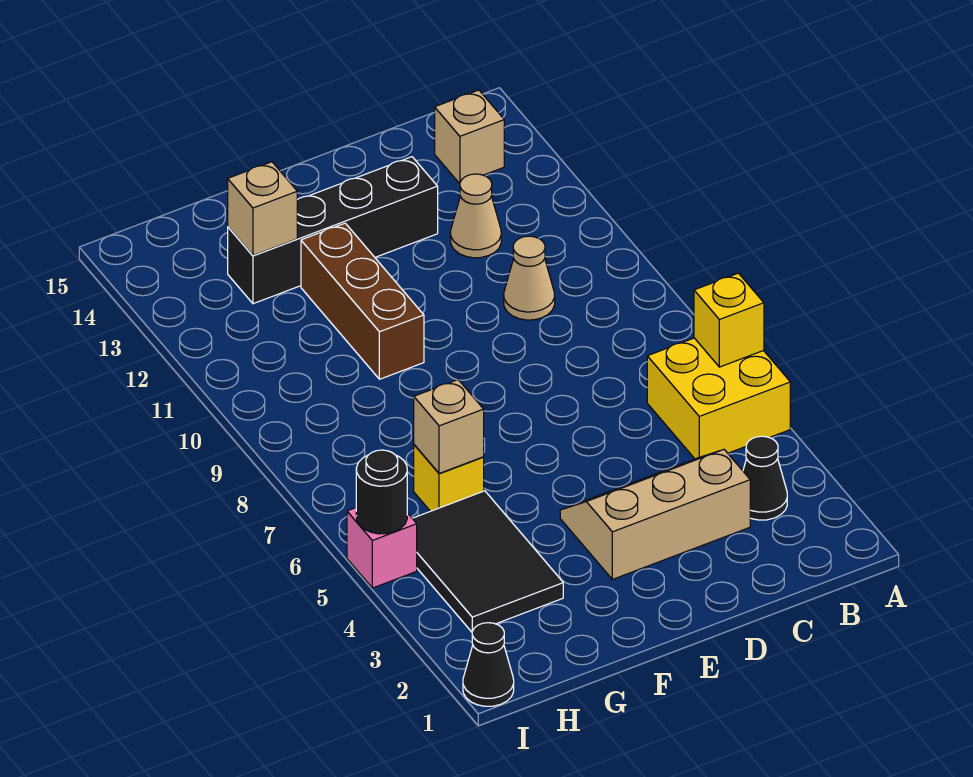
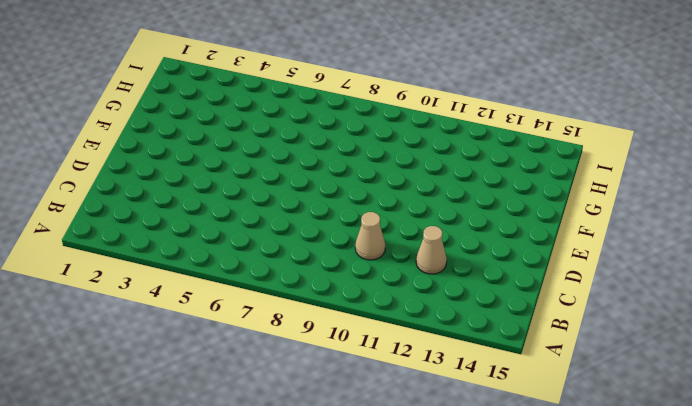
none -> yellow brick A5:B6 level 1
none -> black cone B3 level 1
none -> tan brick B14 level 1

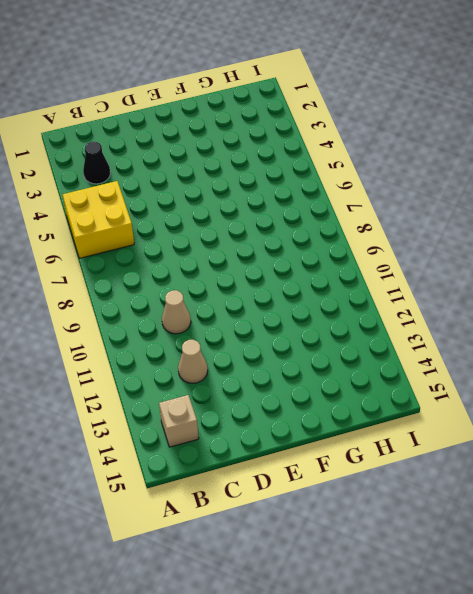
none -> tan slope C3:E4 level 1 top 3
none -> black brick D13:G13 level 1
none -> brown brick F10:F12 level 1

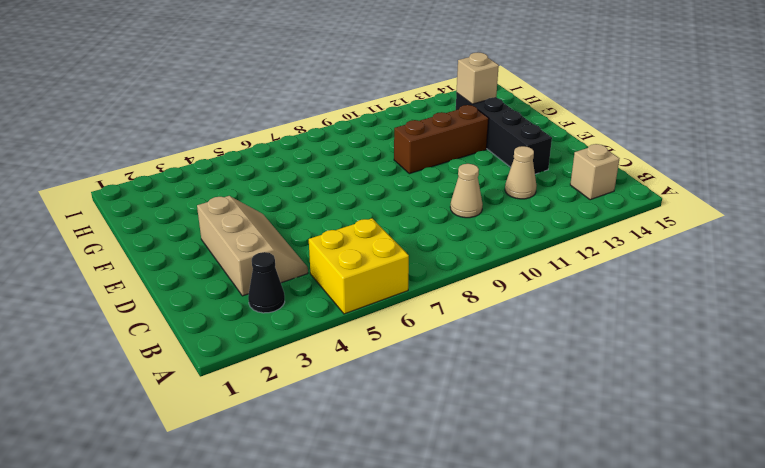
none -> black tile G3:H5 level 1
none -> yellow brick G6 level 1
none -> black cone I1 level 1

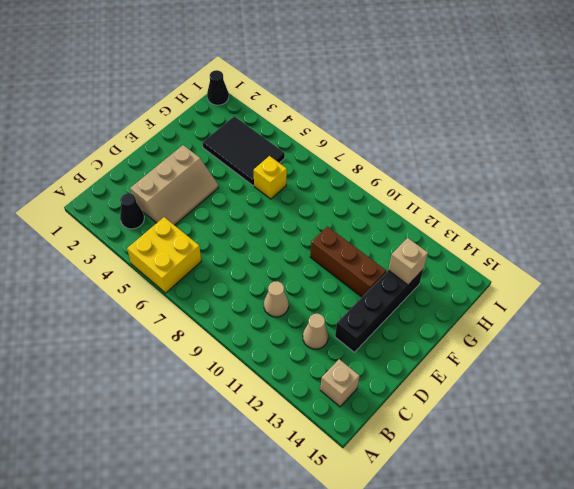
none -> pink brick I5 level 1
none -> yellow brick A6 level 2
none -> tan brick G6 level 2

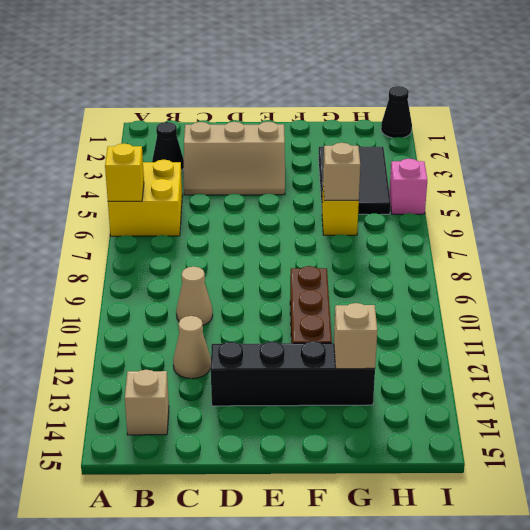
none -> black round brick I5 level 2

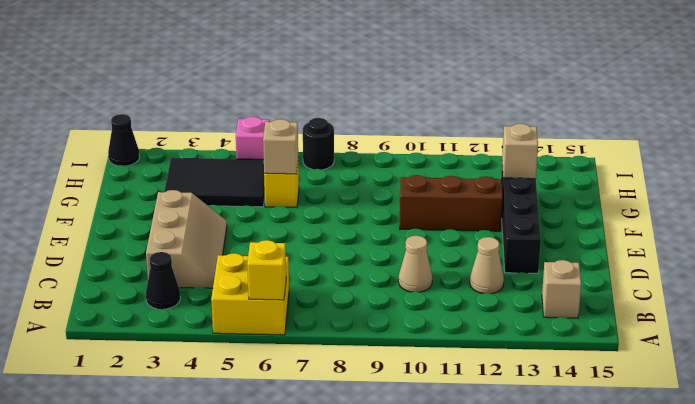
black round brick I7 level 1 -> black round brick I5 level 2

